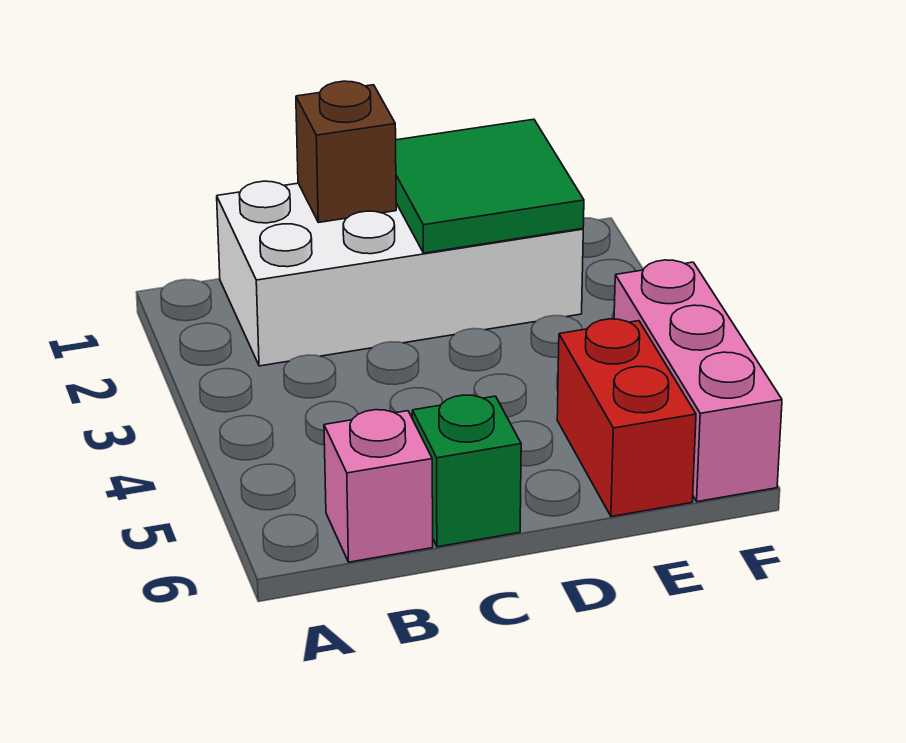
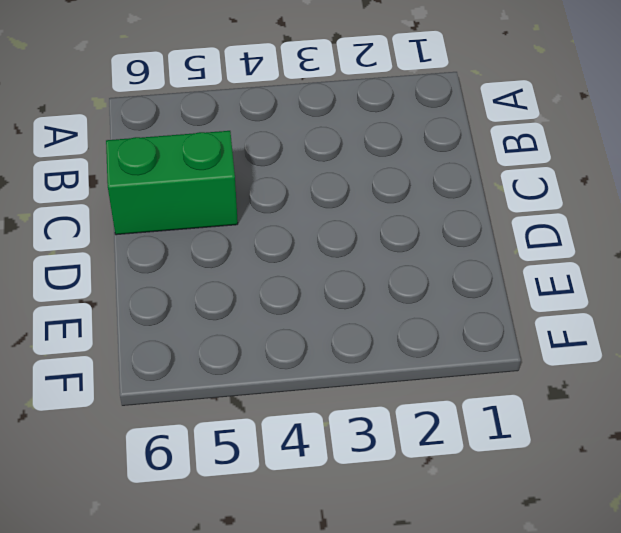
green brick C5:C6 level 1 -> green brick C6 level 1
none -> white brick B1:E2 level 1
none -> pink brick B6 level 1

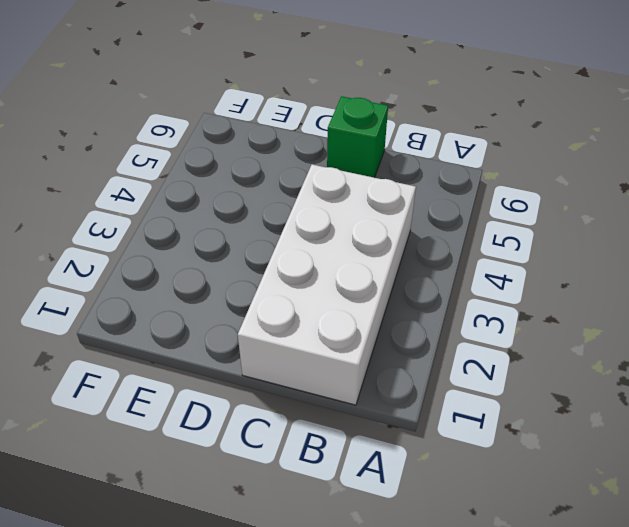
white brick B1:C4 level 1 -> white brick B1:E2 level 1
none -> pink brick B6 level 1
none -> red brick E5:E6 level 1

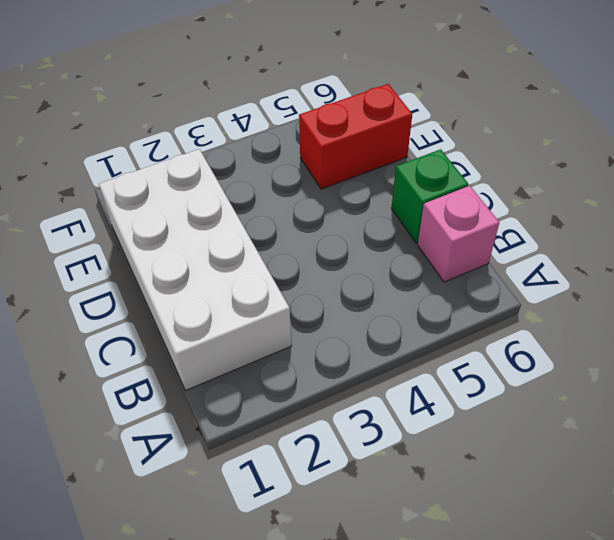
none -> pink brick F4:F6 level 1
none -> brown brick C1 level 2

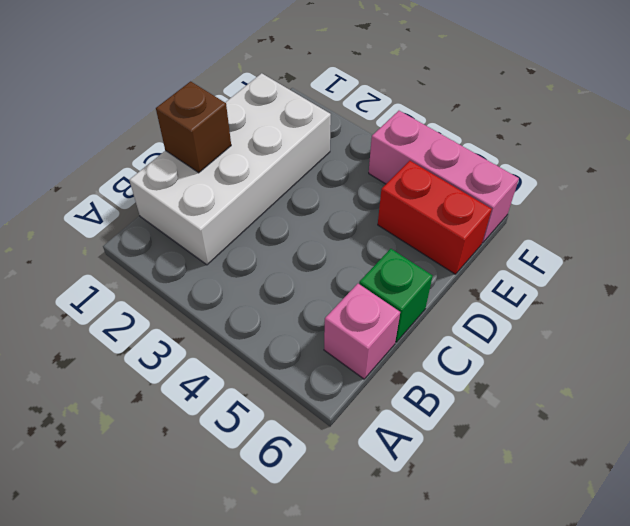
none -> green tile D1:E2 level 2

